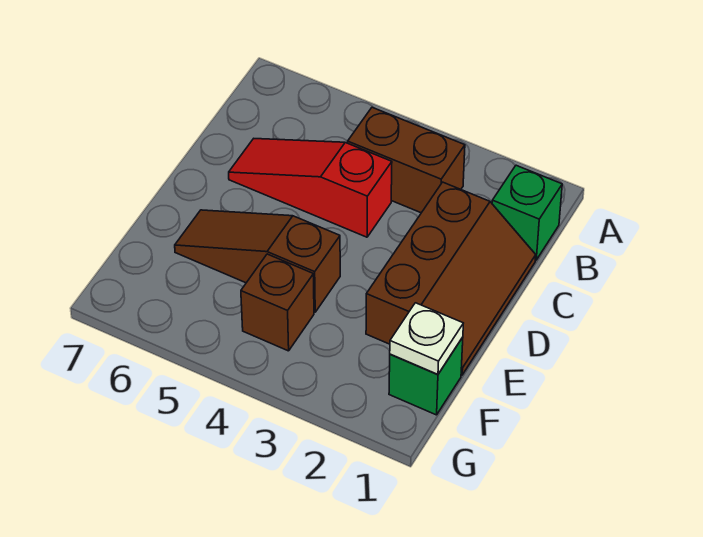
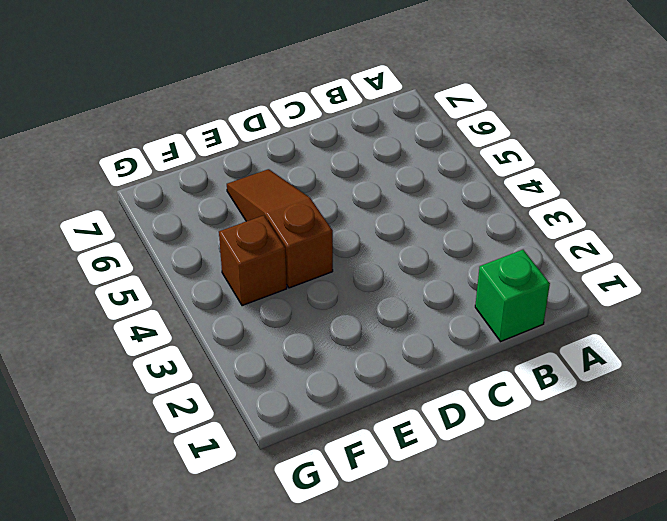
none -> brown brick B3:B4 level 1
none -> brown slope C1:E2 level 1 top 2

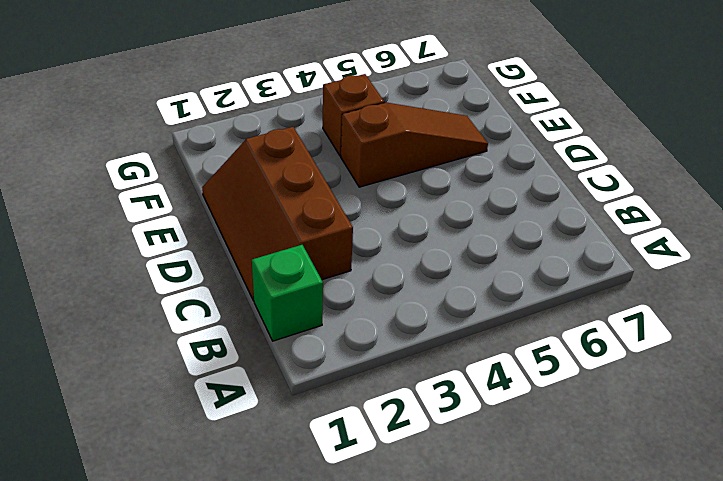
none -> brown brick B3:B4 level 1
none -> red slope C4:C6 level 1 top 4

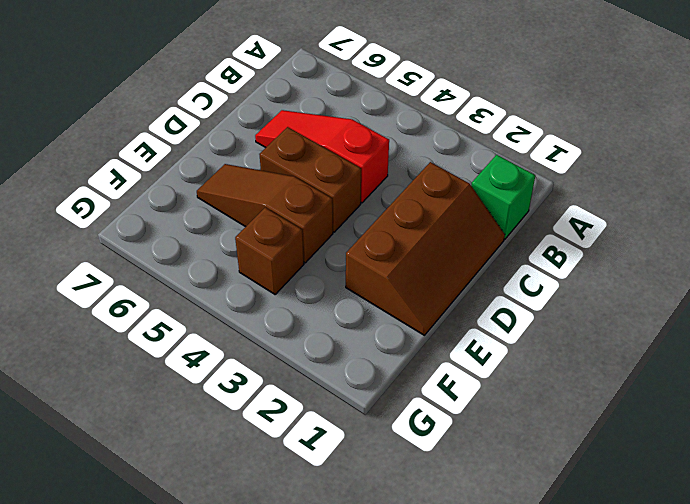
brown brick D4:D5 level 1 -> brown brick B3:B4 level 1
none -> green brick F1 level 1
none -> white plate F1 level 2

